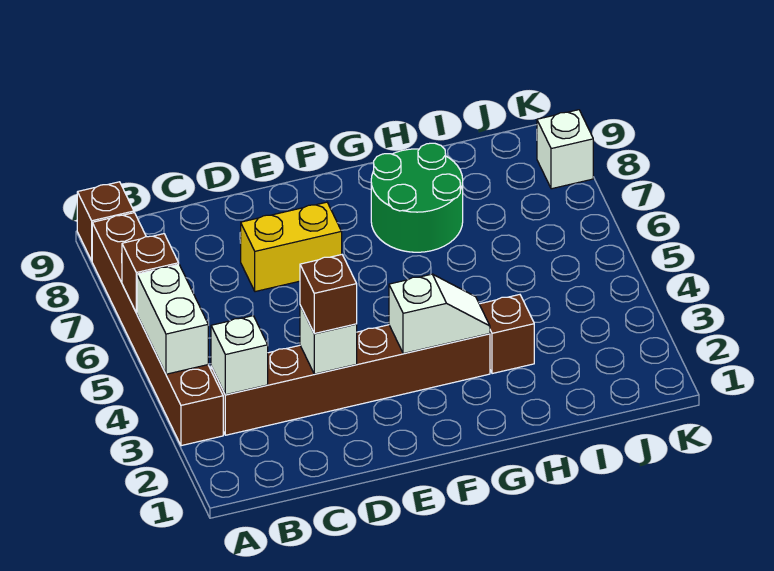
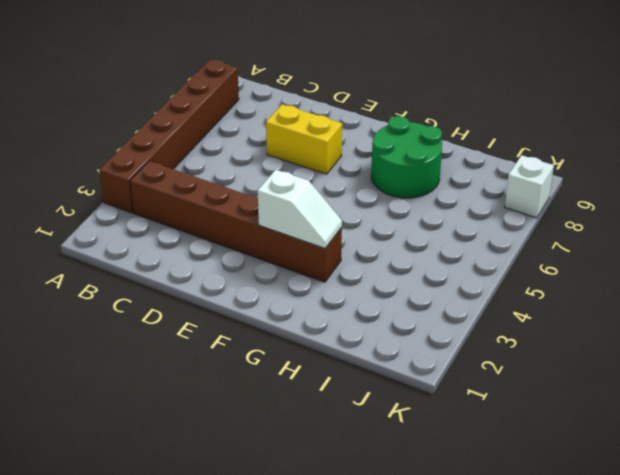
none -> brown brick A9 level 1
none -> brown brick H3 level 1
none -> white brick A4:A5 level 2

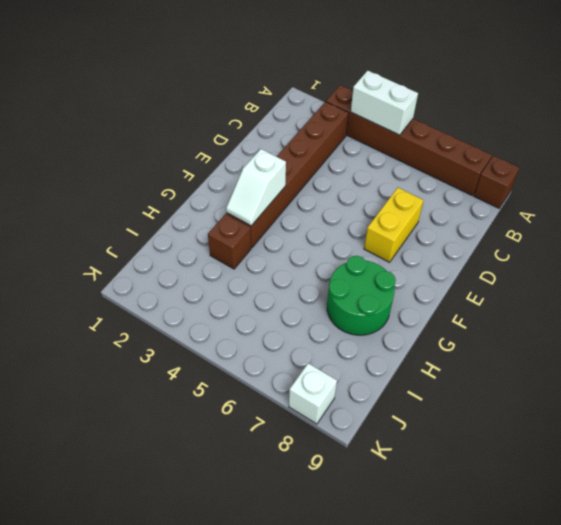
none -> brown brick A6 level 2
none -> white brick B3 level 2
none -> white brick D3 level 2

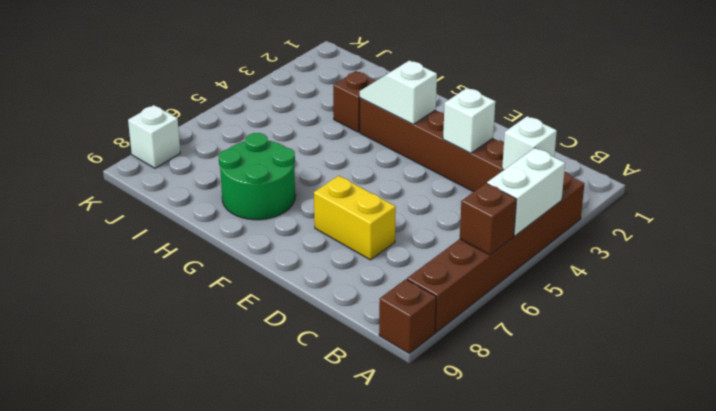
none -> brown brick D3 level 3

